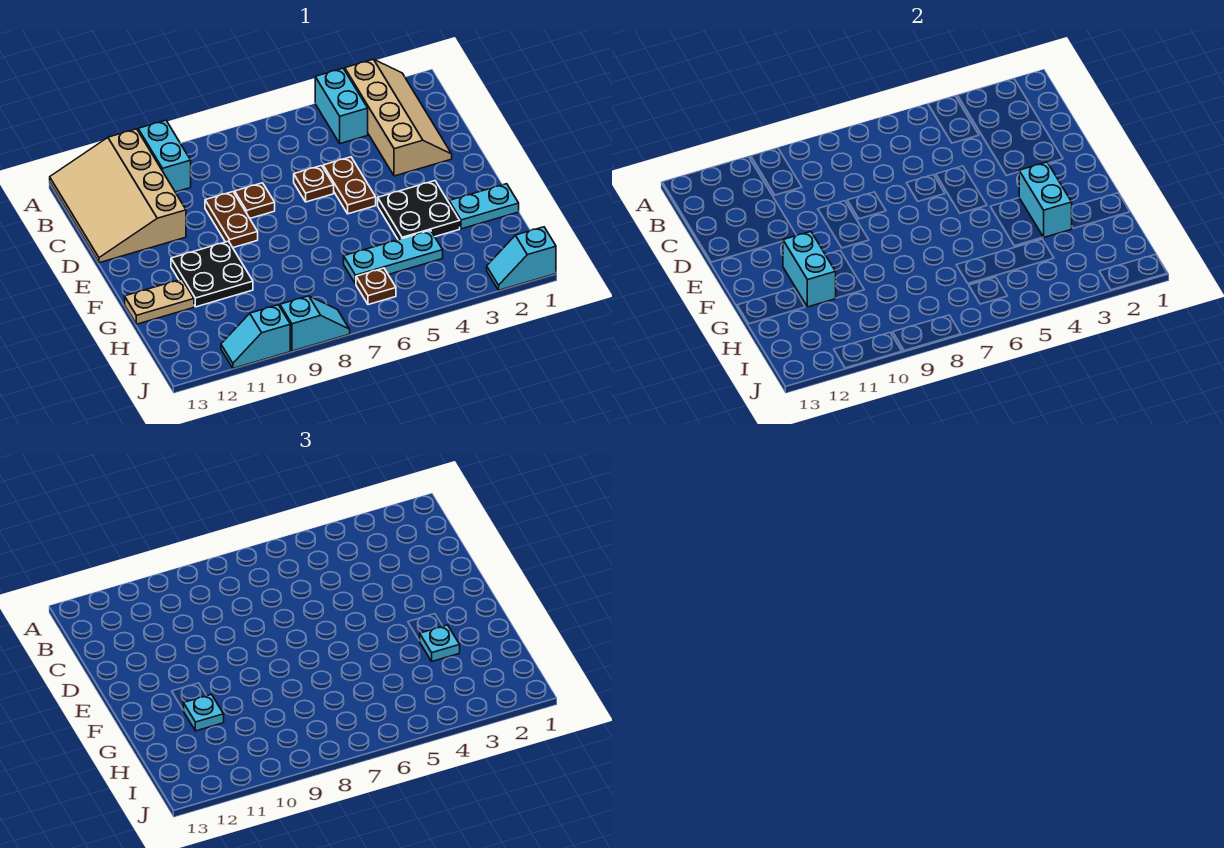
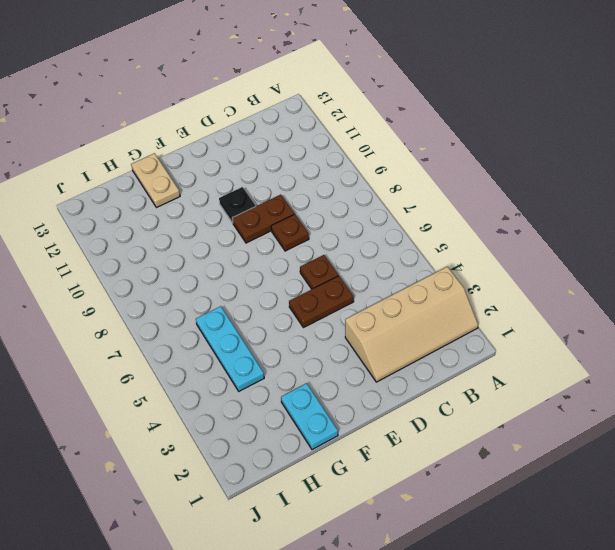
black plate E10 level 1 -> none
none -> cyan brick A4:B4 level 1
none -> cyan brick A10:B10 level 1
none -> tan slope A11:D13 level 1 top 11

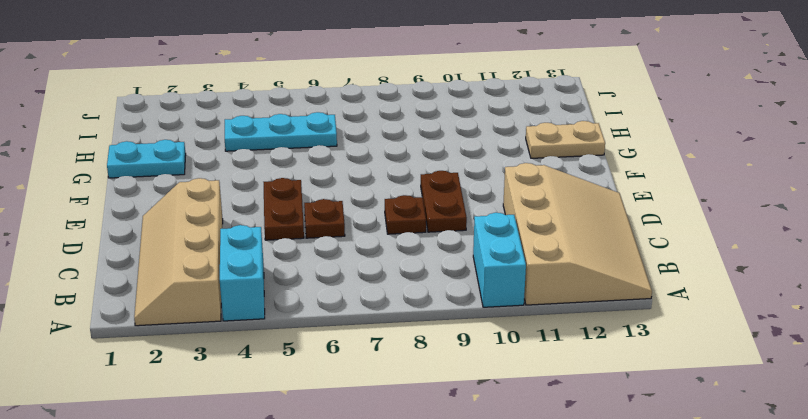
none -> black plate F3:G4 level 1
none -> black plate F10:G11 level 1
none -> brown plate I6 level 1

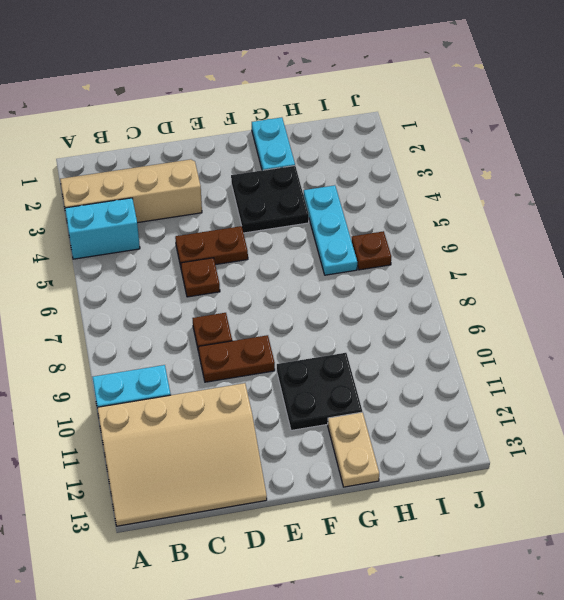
none -> cyan slope J1:J2 level 1 top 1
none -> cyan slope J8:J9 level 1 top 9
none -> cyan slope J10:J11 level 1 top 10

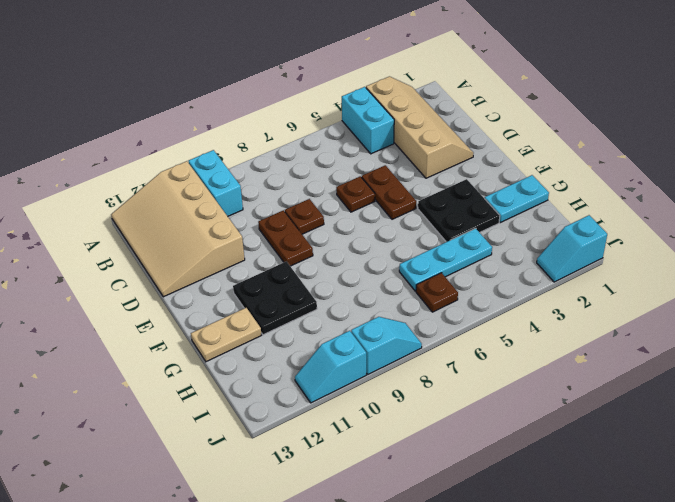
none -> cyan brick F3:G3 level 2
none -> cyan brick F11:G11 level 2
none -> cyan plate G3 level 3

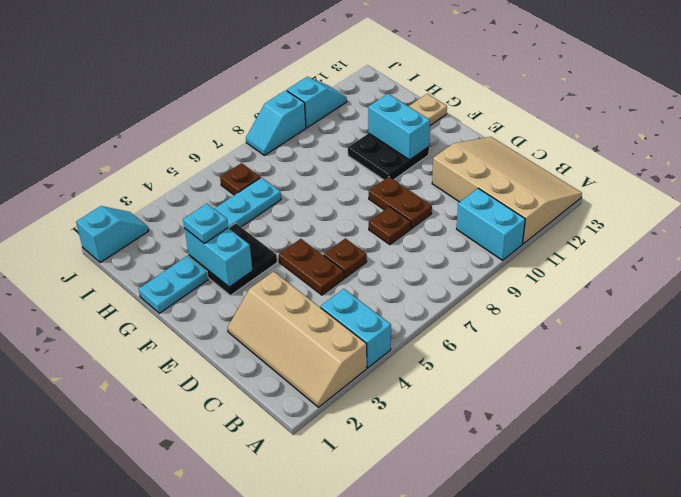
none -> cyan plate G11 level 3

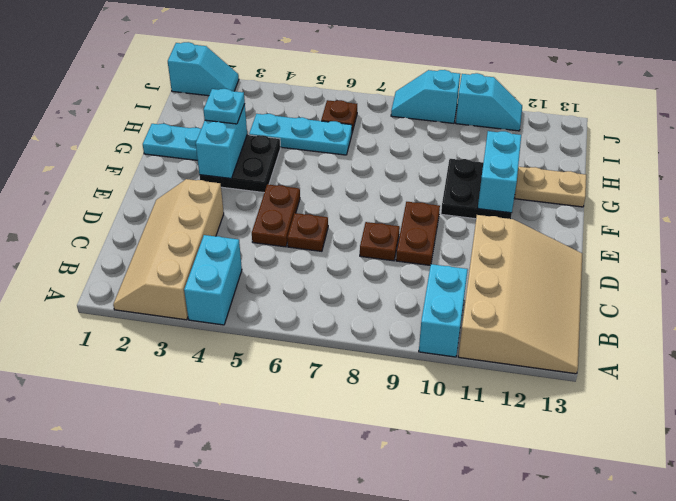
none -> cyan plate G11 level 3

